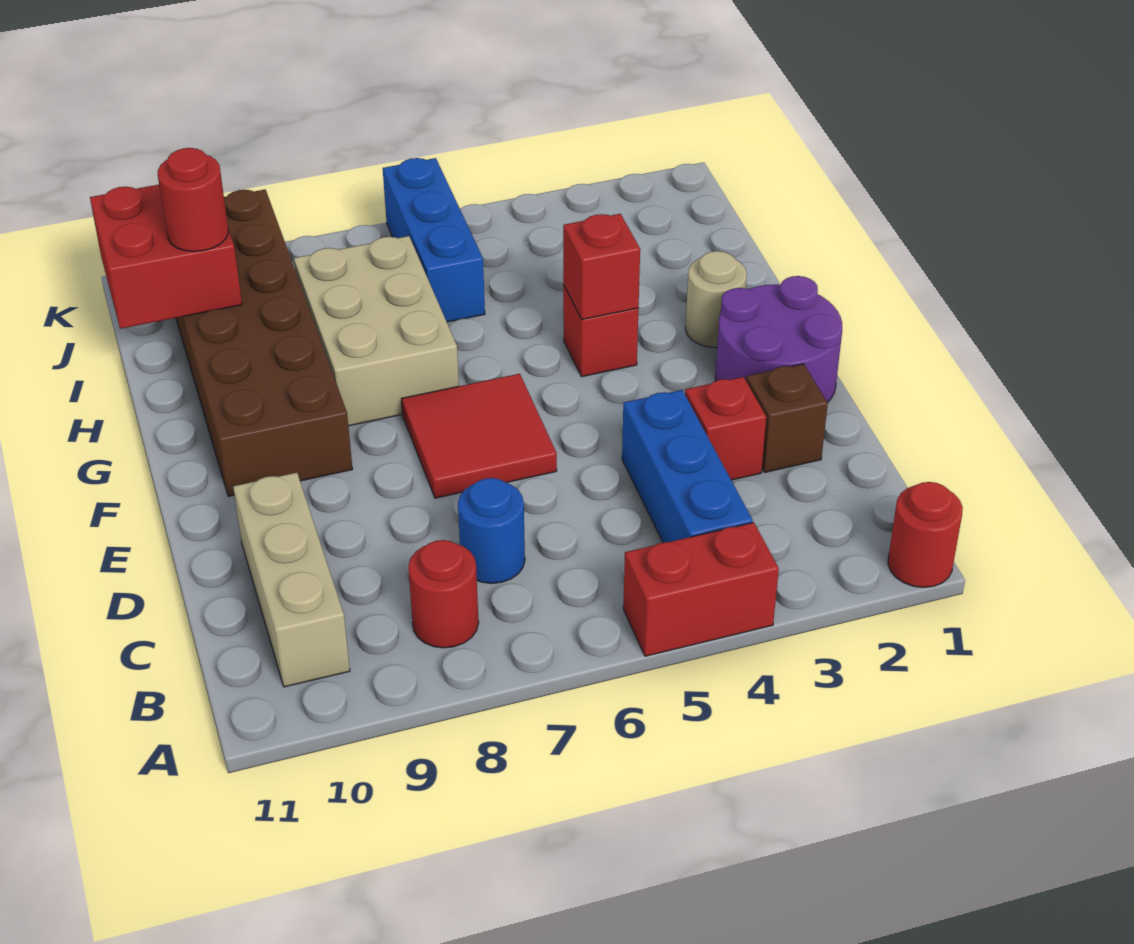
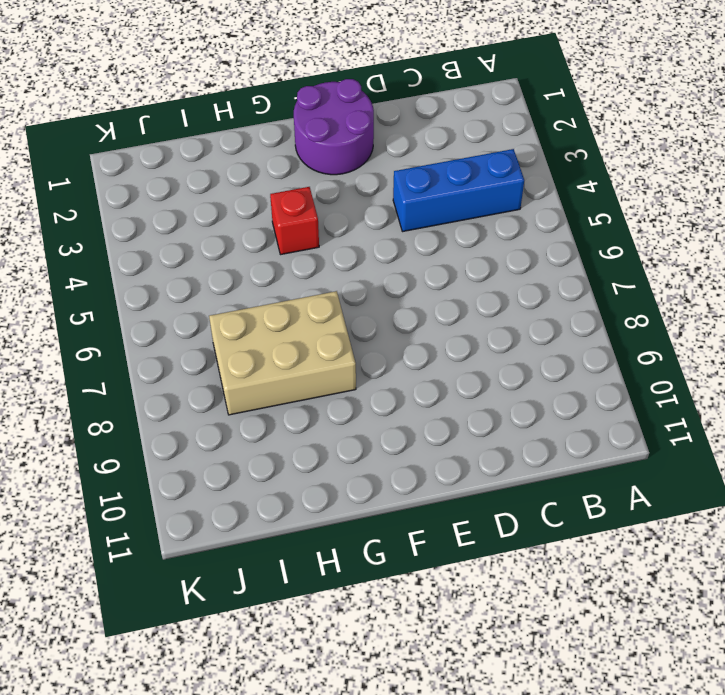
none -> red round brick A1 level 1
none -> red brick A4:A5 level 1
none -> red round brick B8 level 1

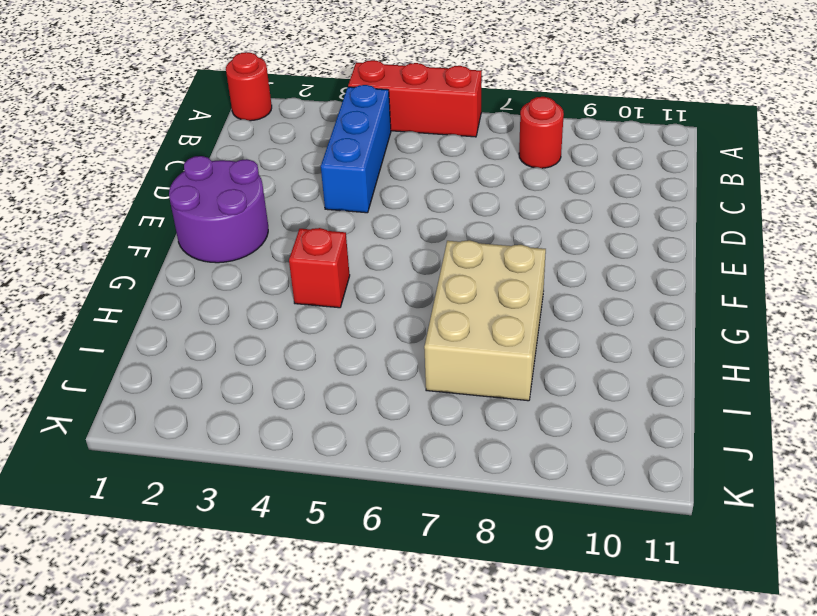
red brick A4:A6 level 1 -> red brick A4:A5 level 1
none -> tan brick B10:D10 level 1
none -> blue round brick C7 level 1
none -> brown brick D2 level 1

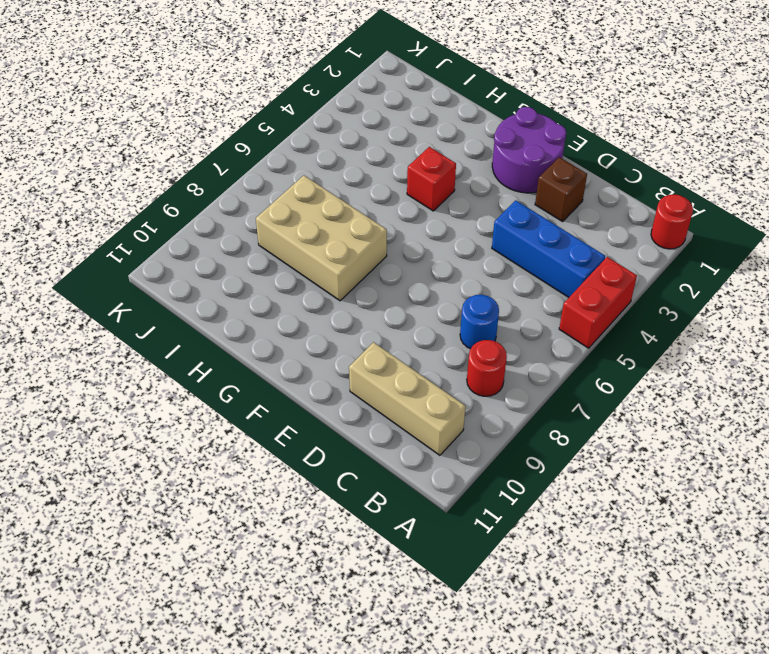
none -> red brick D3 level 1
none -> red tile E6:F7 level 1
none -> brown brick F9:K10 level 1

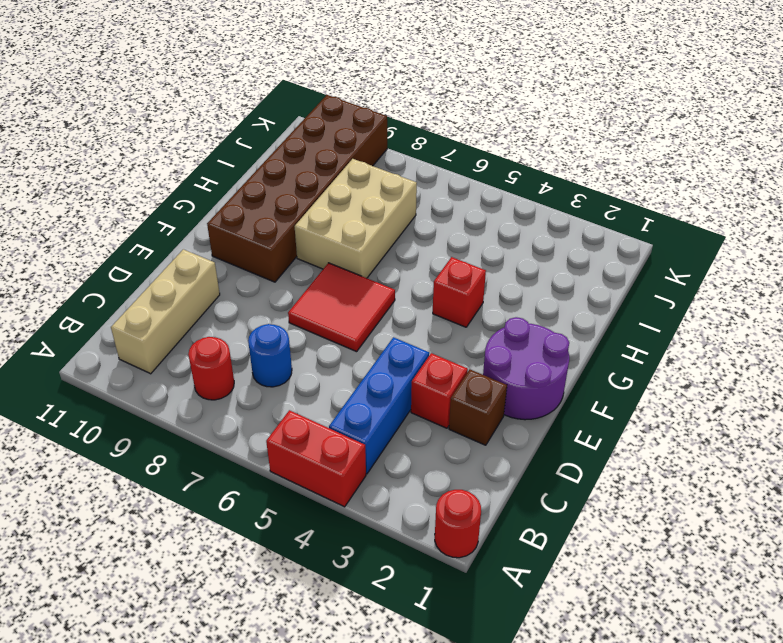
none -> tan round brick G2 level 1
none -> blue brick I6:K6 level 1
none -> red brick G4 level 2

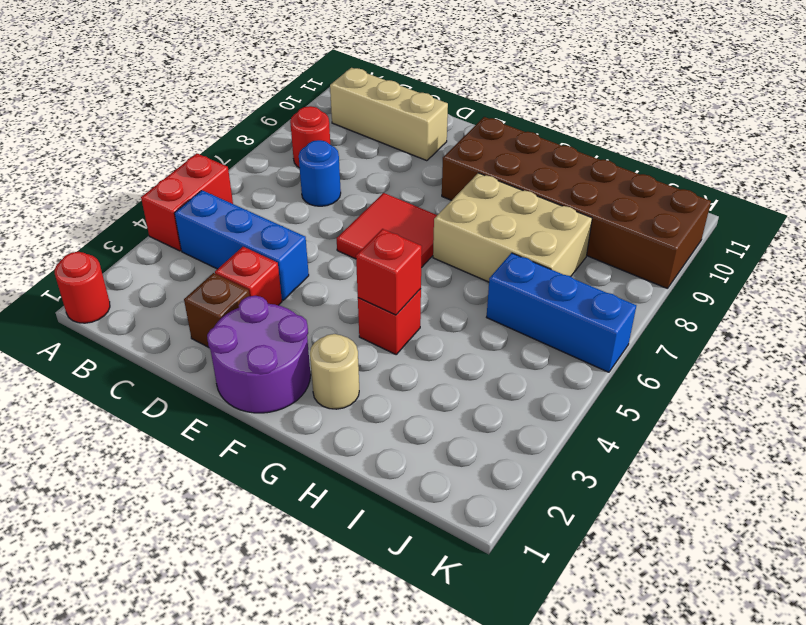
none -> red brick I10:J11 level 2
none -> red round brick I10 level 3

